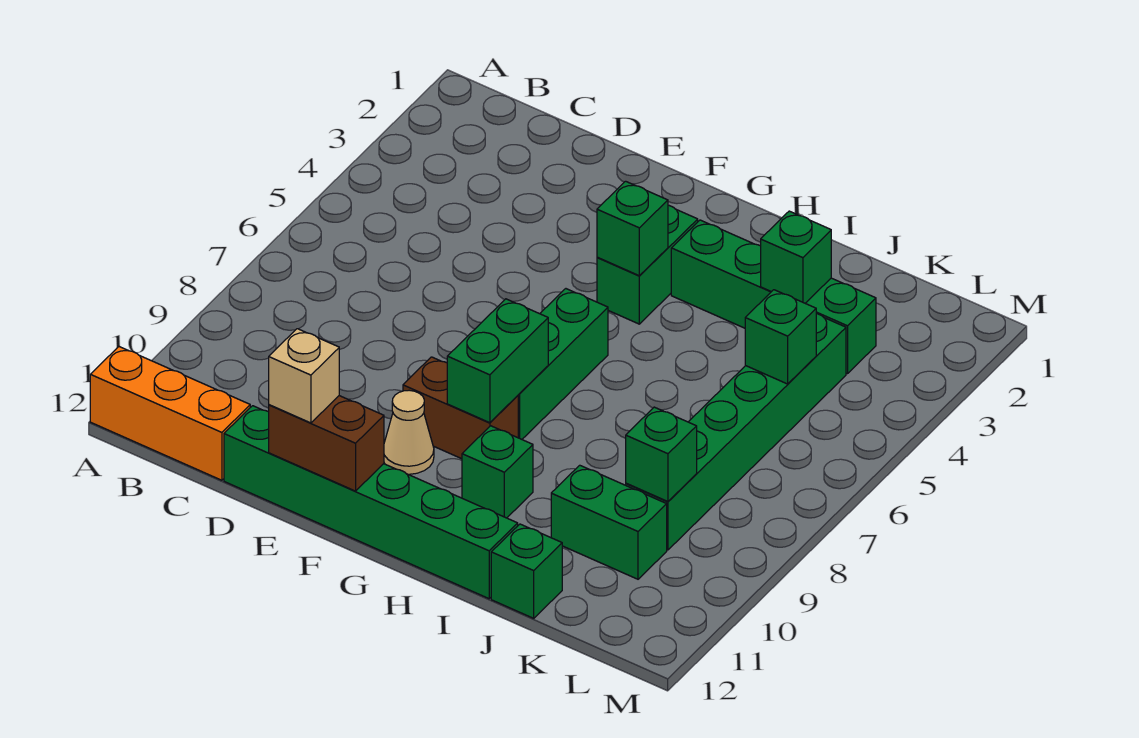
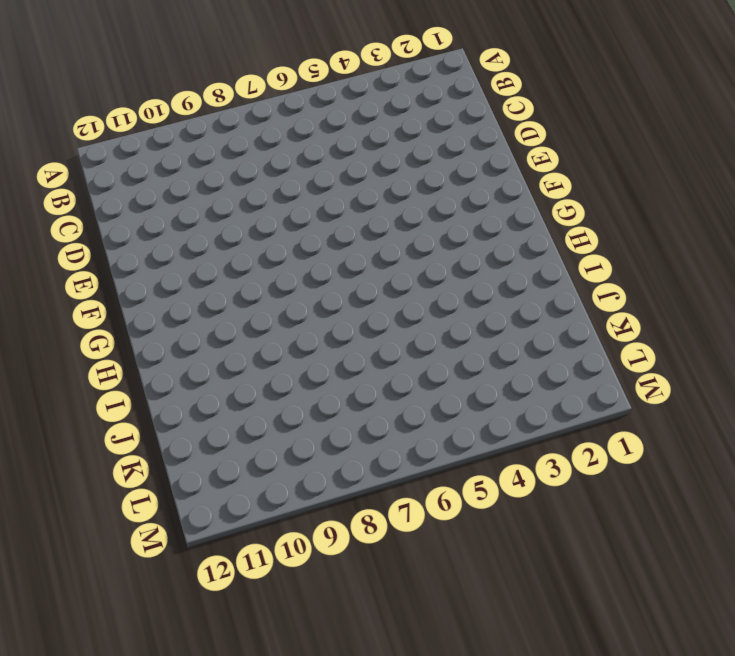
none -> orange brick A12:C12 level 1
none -> green brick D12:I12 level 1
none -> brown brick F9:G9 level 1

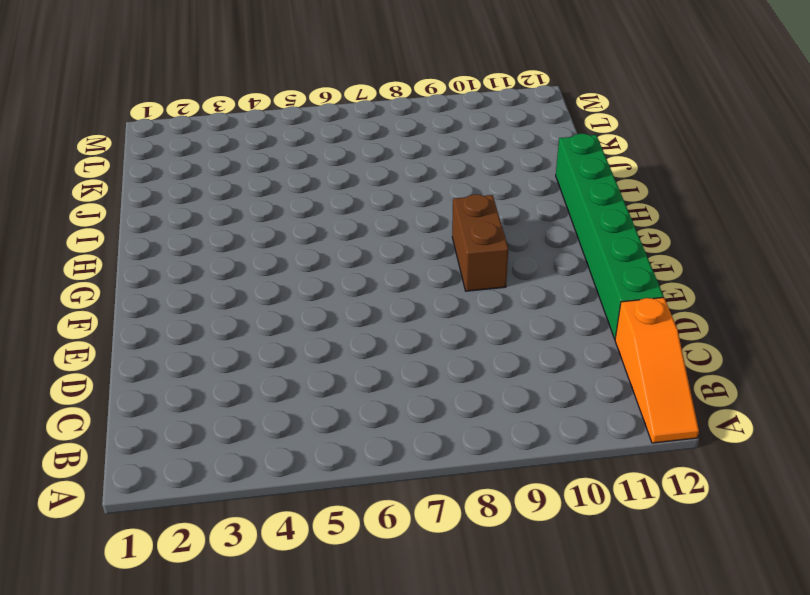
orange slope A12:C12 level 1 top C -> orange brick A12:C12 level 1
none -> tan cone F10 level 1
none -> green brick G3:G4 level 1
none -> green brick G6:G8 level 1

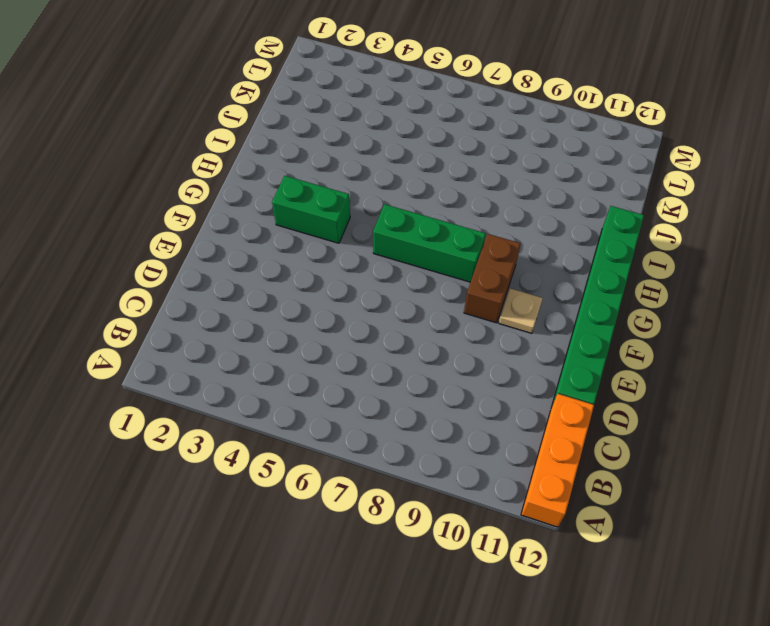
tan plate F10 level 1 -> tan cone F10 level 1
none -> green brick H3:K3 level 1
none -> green brick H10 level 1
none -> green brick J10:K10 level 1

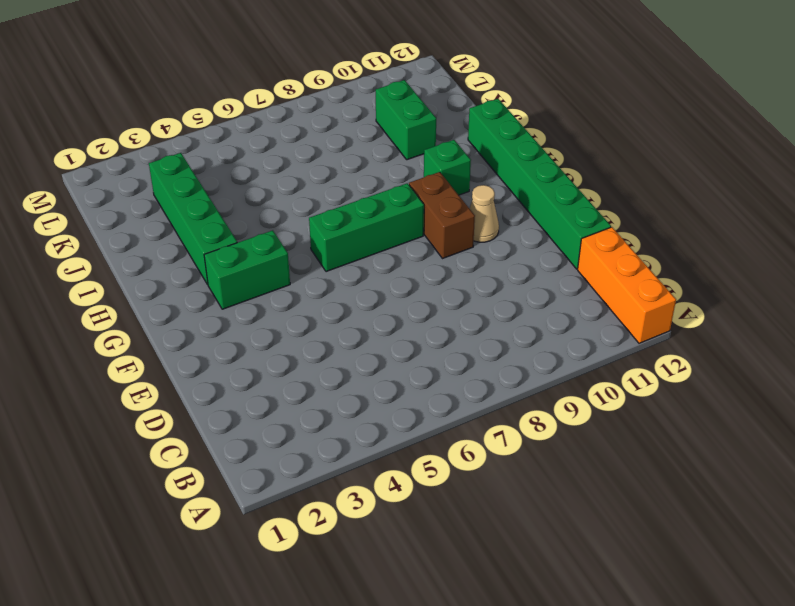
none -> green brick J12 level 1
none -> green brick K4:K9 level 1
none -> brown brick E12:F12 level 2

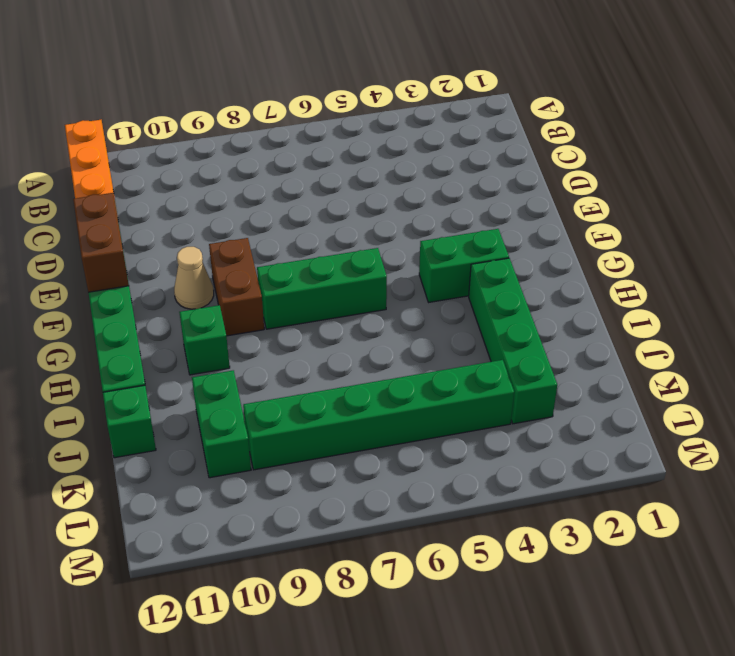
none -> green brick G4 level 2
none -> green brick G8:G9 level 2
none -> green brick J3 level 2

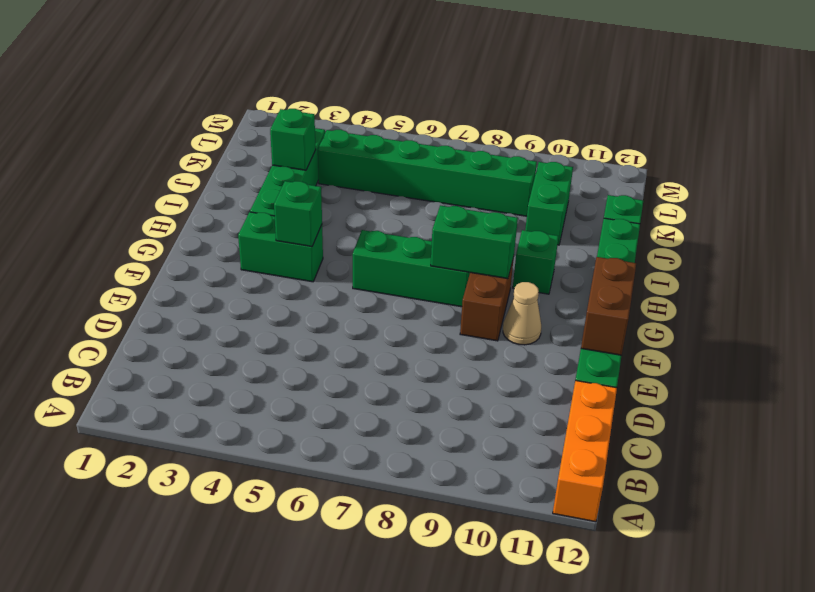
none -> green brick K5 level 2
none -> green brick K9 level 2
none -> tan brick E12 level 3

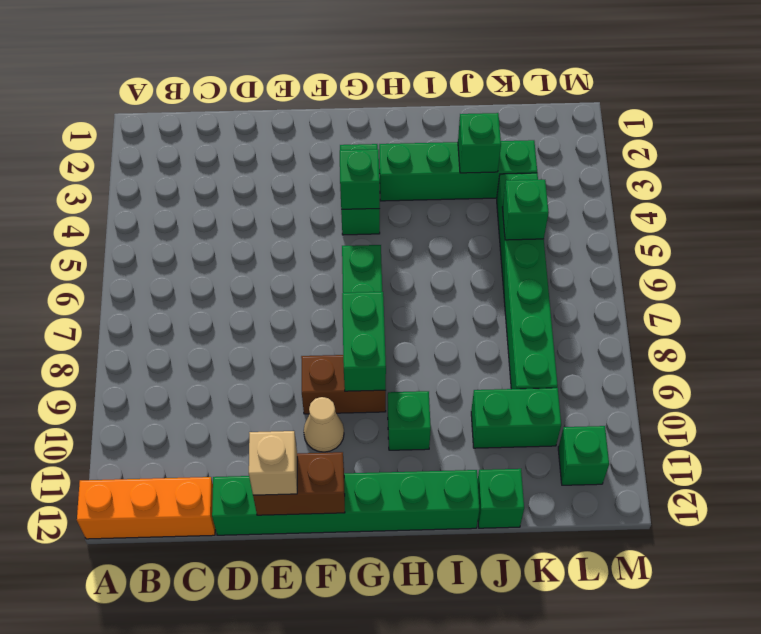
green brick L11 level 1 -> green brick K9 level 2

